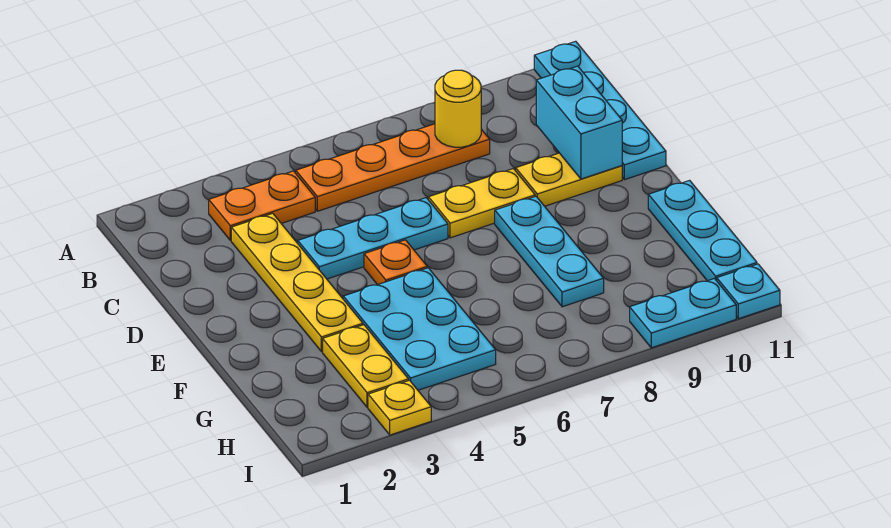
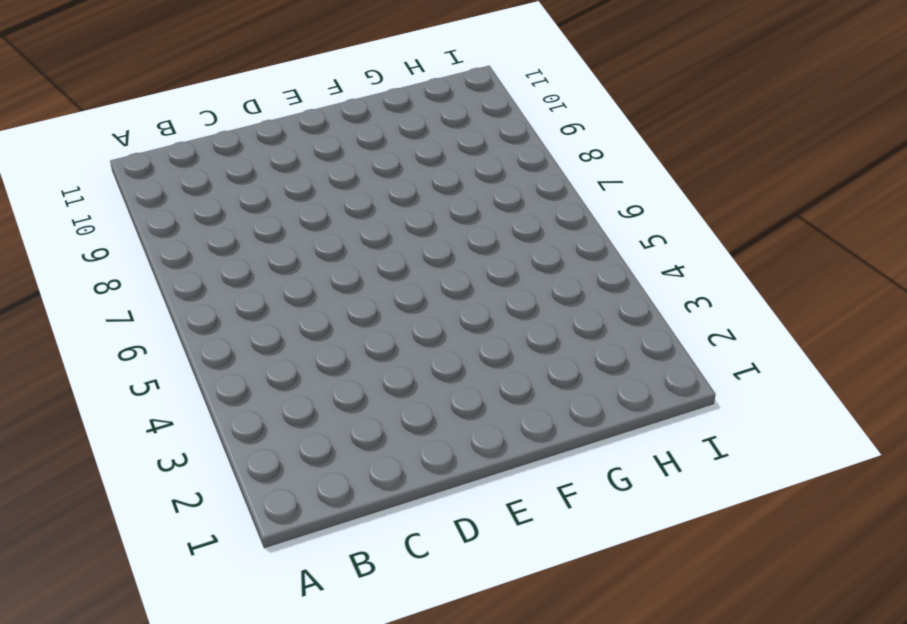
none -> cyan plate A11:D11 level 1
none -> orange plate B3:B4 level 1
none -> orange plate B5:B8 level 1

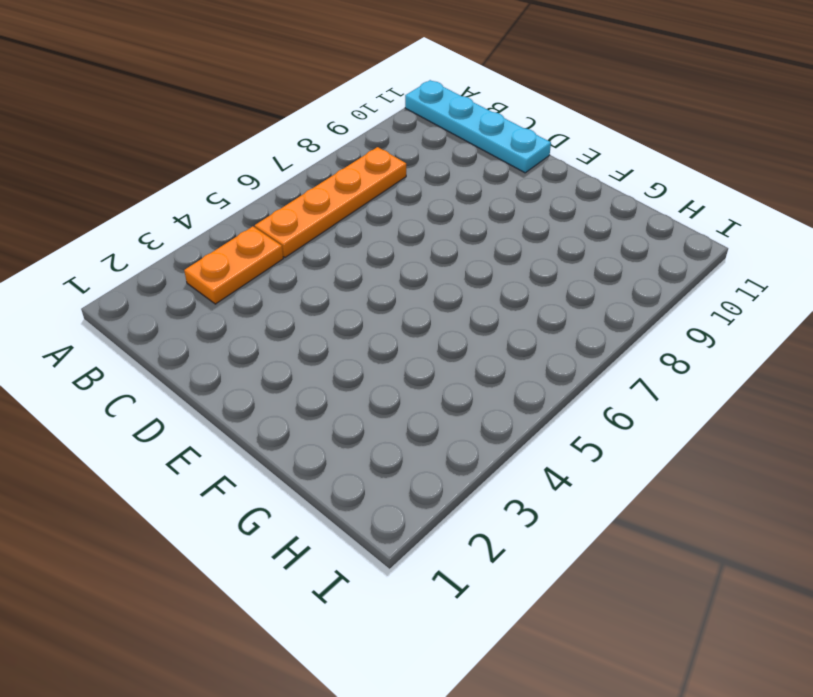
none -> yellow plate C3:F3 level 1
none -> cyan plate D4:D6 level 1
none -> yellow plate D7:D8 level 1

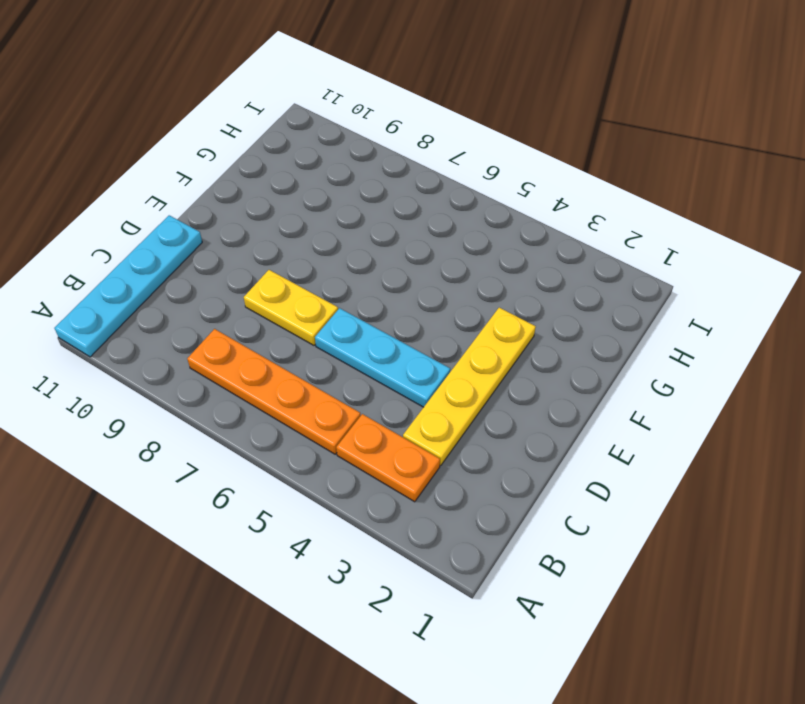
none -> yellow plate D9:D10 level 1
none -> orange plate E5 level 1
none -> cyan plate E8:G8 level 1

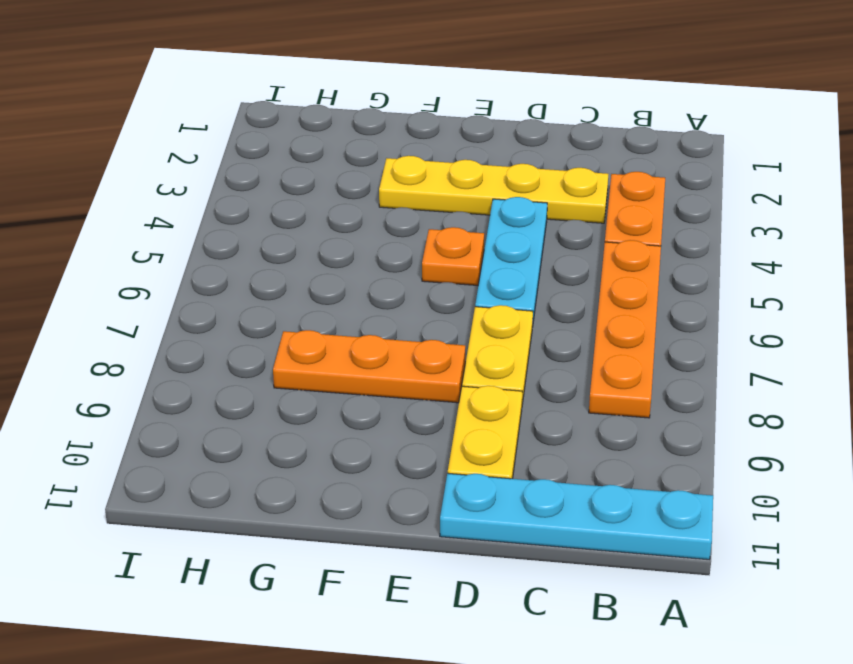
orange plate E8:G8 level 1 -> cyan plate E8:G8 level 1
none -> cyan plate F4:H5 level 1
none -> cyan plate F11:H11 level 1
none -> yellow plate G3:H3 level 1

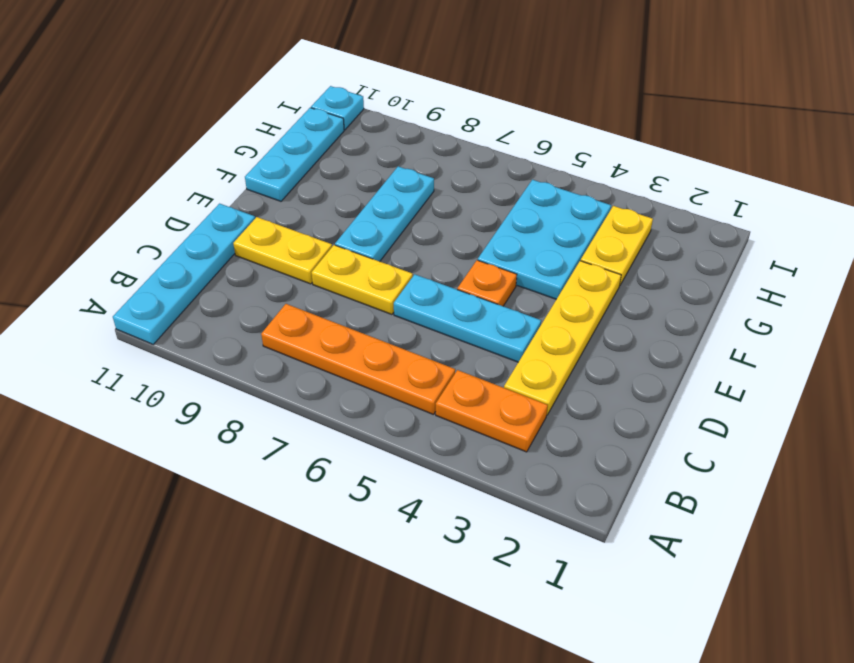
none -> yellow plate I3 level 1
none -> cyan plate I9:I10 level 1
none -> yellow round brick B8 level 2

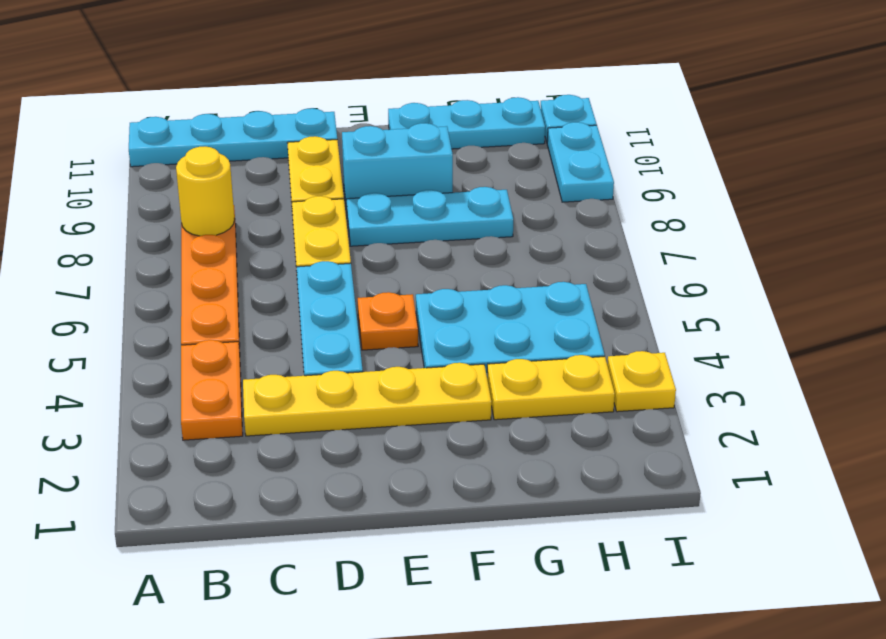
cyan brick E9:F9 level 1 -> cyan brick C10:D10 level 2

